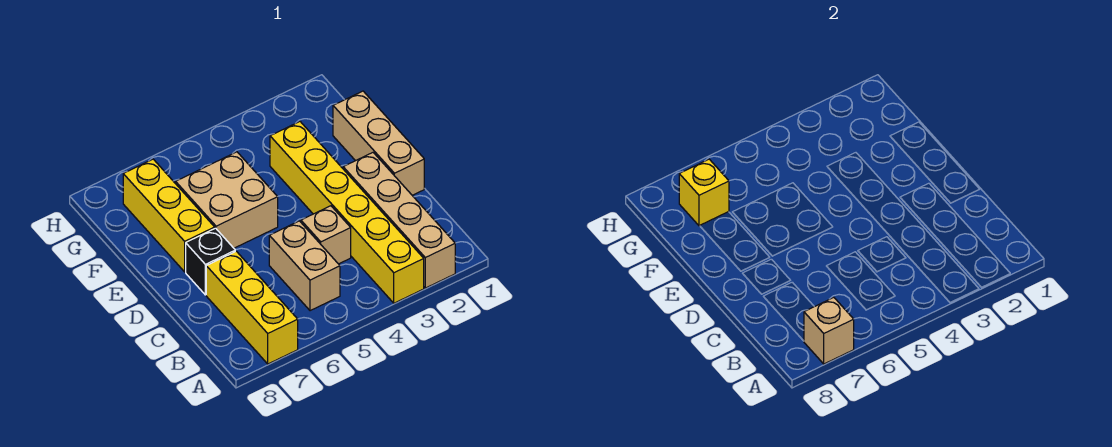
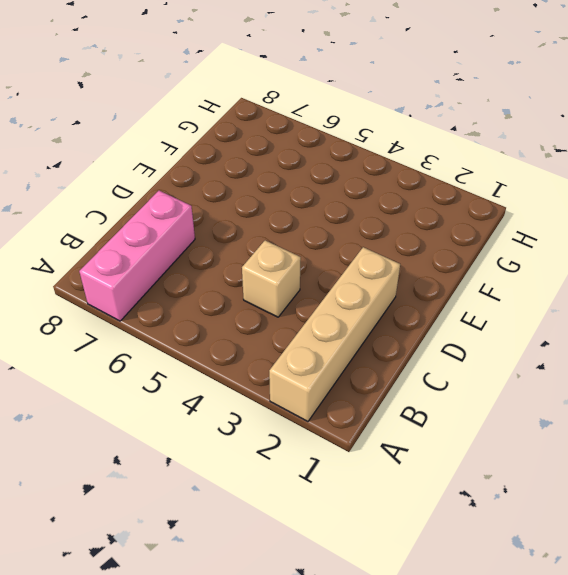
pink brick A7:C7 level 1 -> yellow brick A7:C7 level 1
none -> yellow brick A3:F3 level 1
none -> tan brick B5:C5 level 1

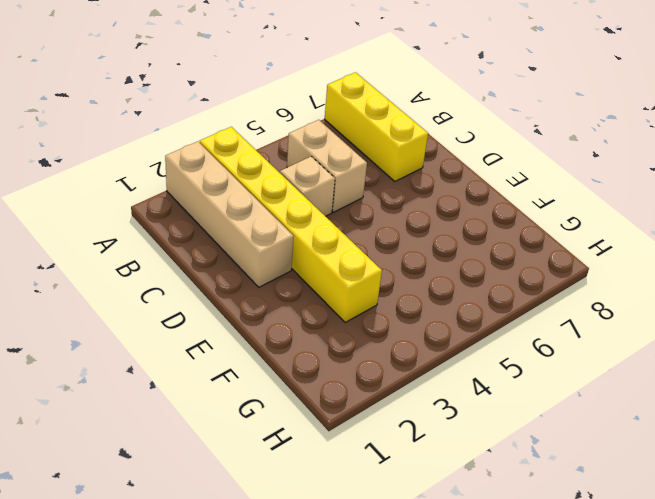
none -> tan brick D1:F1 level 1
none -> black brick D7 level 1

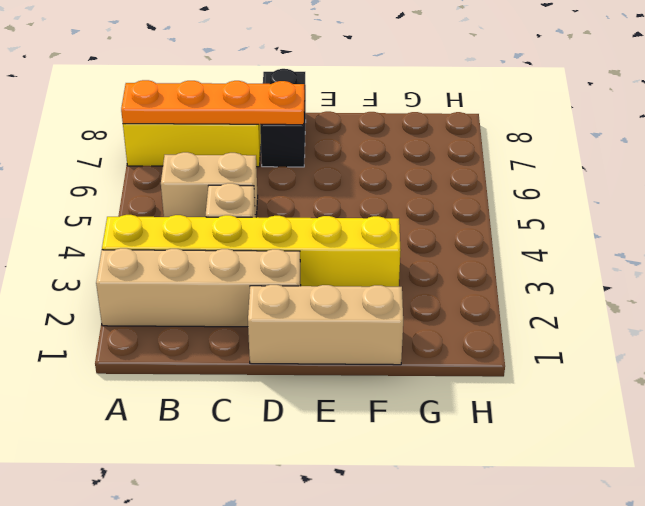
orange plate A7:D7 level 2 -> tan brick A7 level 2
black brick D7:D8 level 1 -> black brick D7 level 1
none -> tan brick E5:F6 level 1
none -> yellow brick E7:G7 level 1

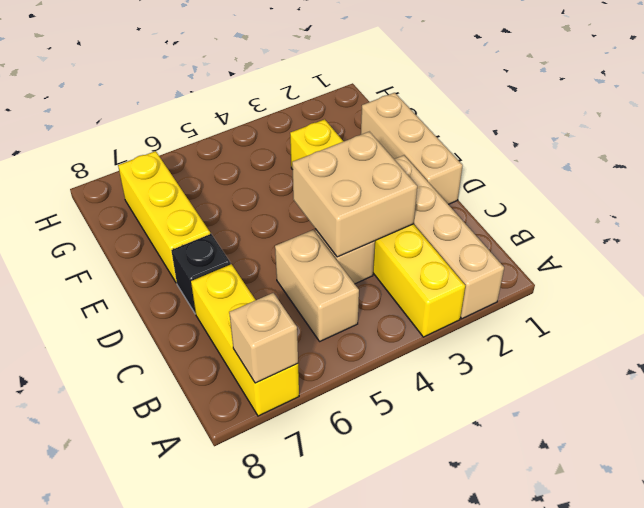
tan brick C3:D4 level 2 -> tan brick E5:F6 level 1
none -> yellow brick G7 level 2

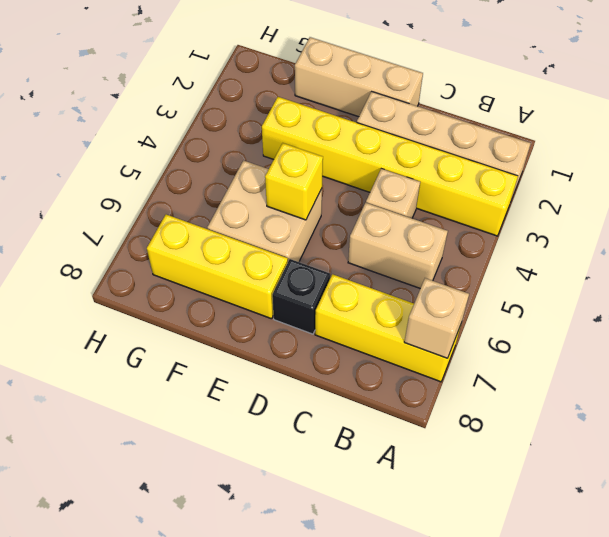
yellow brick E5 level 2 -> yellow brick G7 level 2

